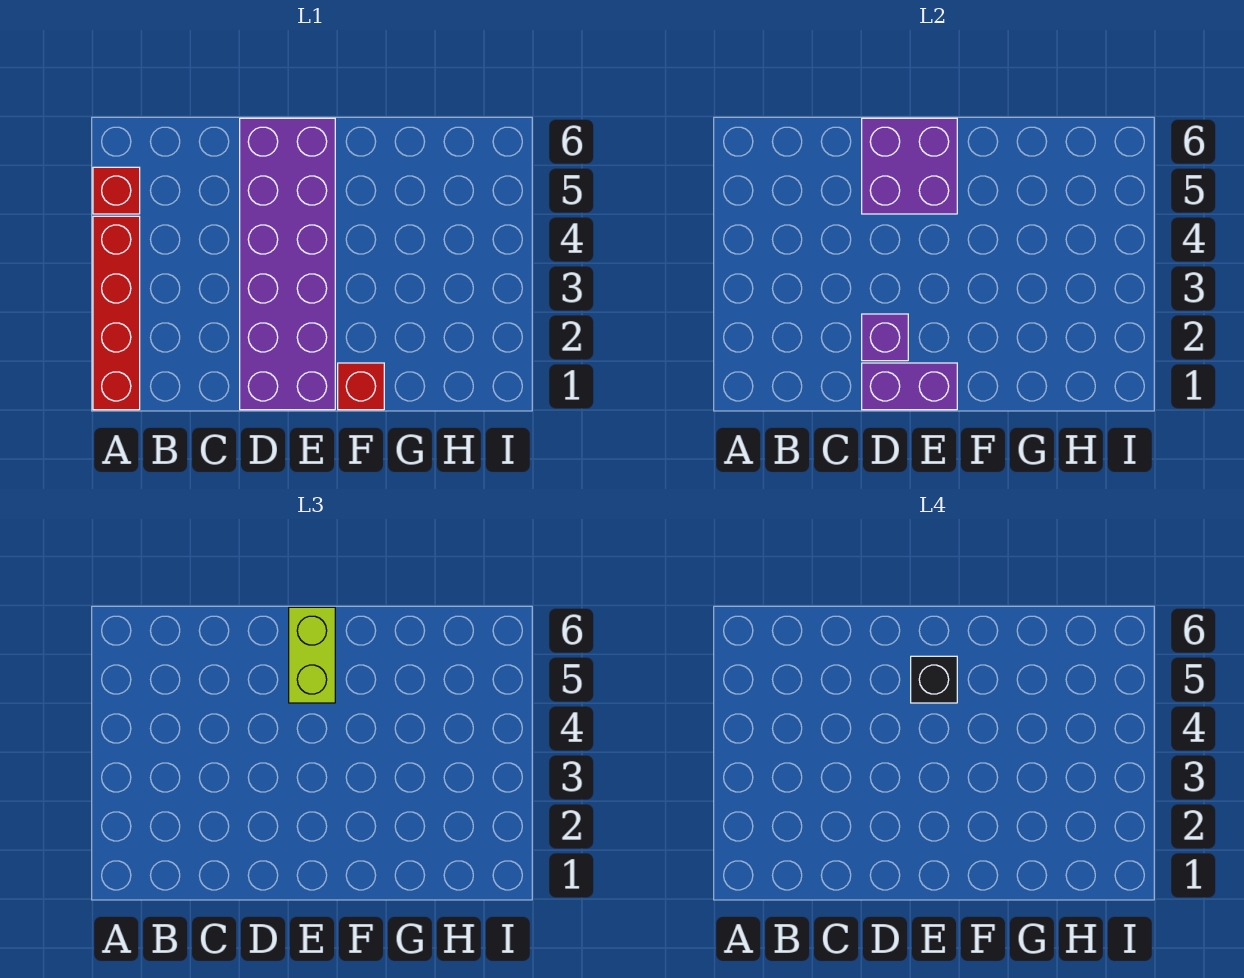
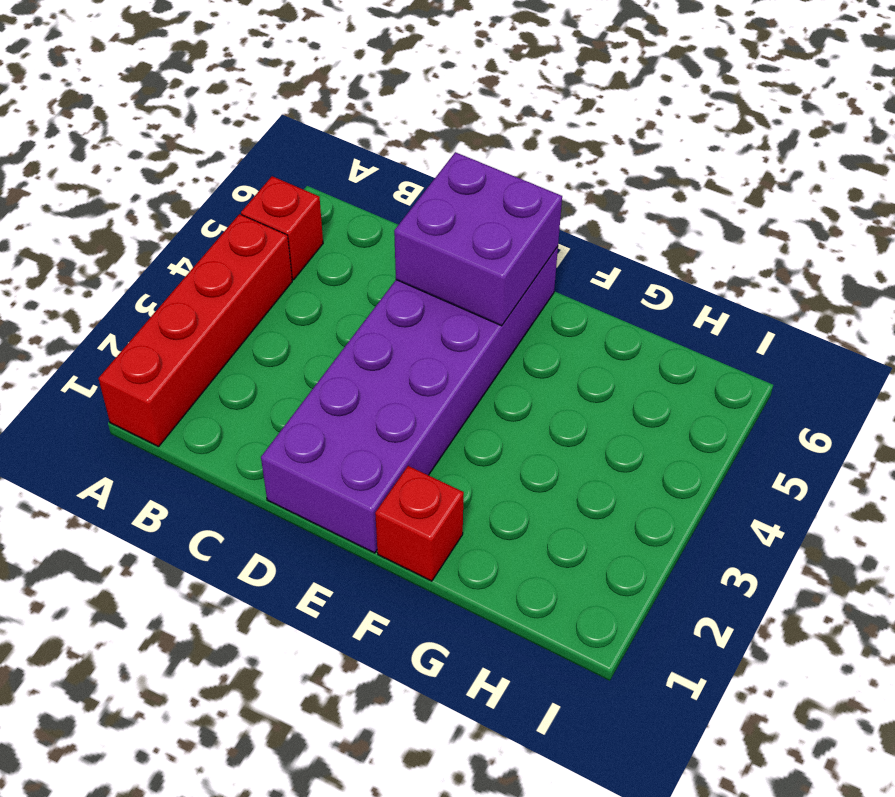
none -> purple brick D1:E1 level 2
none -> purple brick D2 level 2

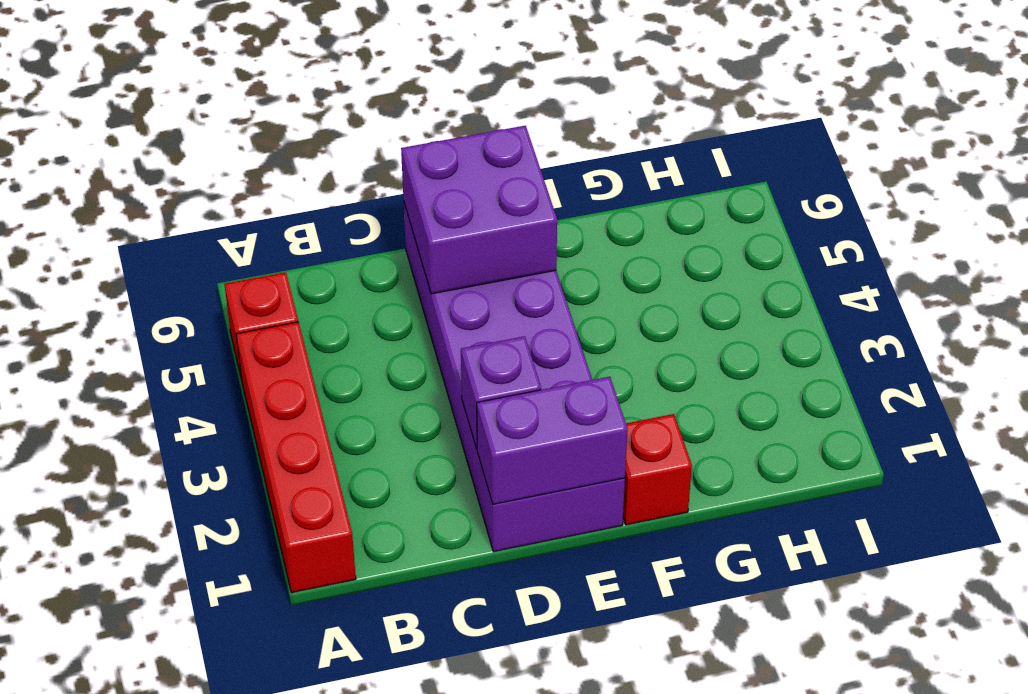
none -> lime brick E5:E6 level 3
none -> black brick E5 level 4

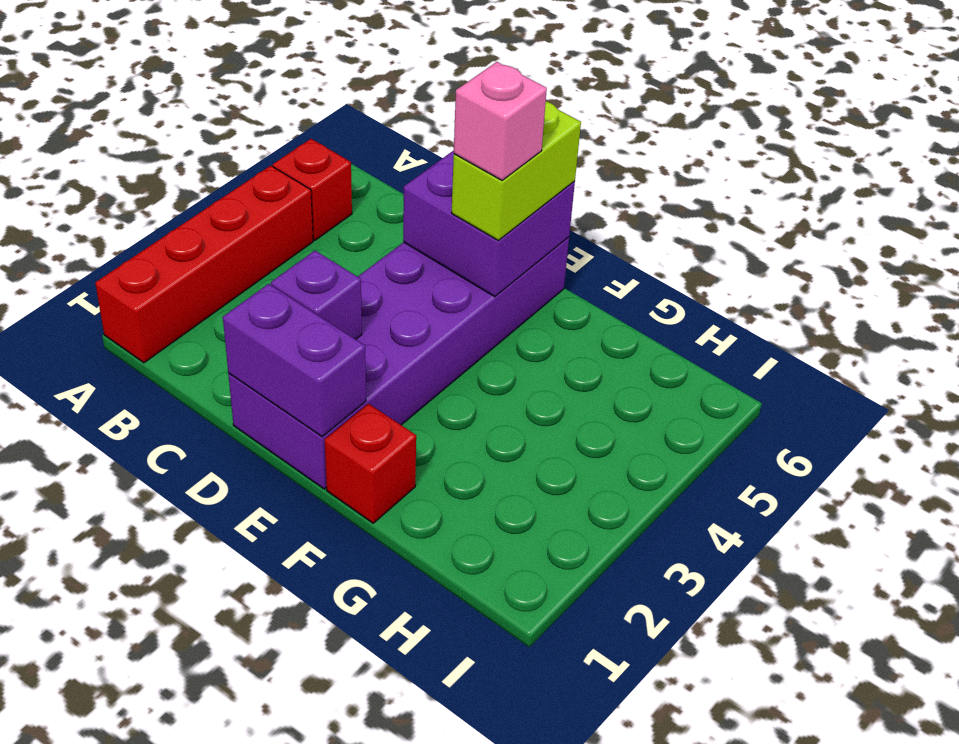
pink brick E5 level 4 -> black brick E5 level 4

